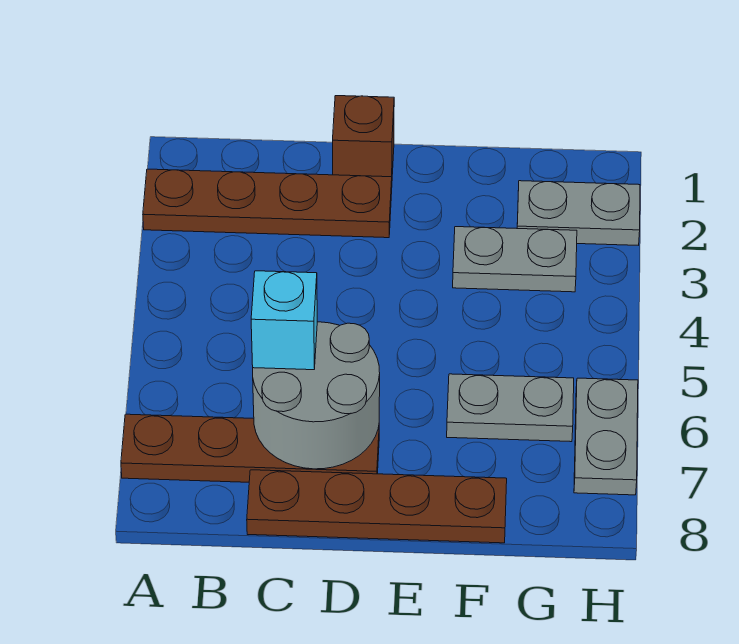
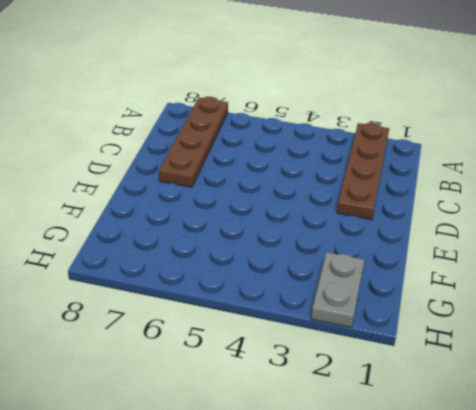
none -> brown plate C8:F8 level 1
none -> brown brick D1 level 1

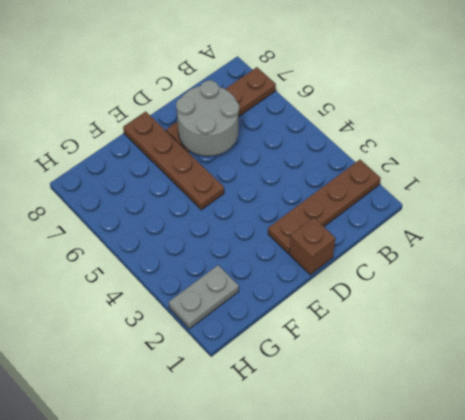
brown plate E5:E8 level 1 -> brown plate C8:F8 level 1
none -> grey plate F3:G3 level 1
none -> grey plate F6:G6 level 1

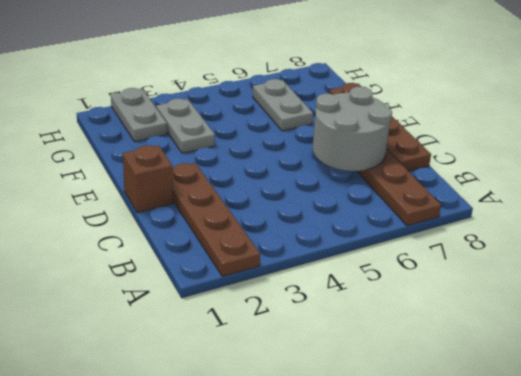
none -> grey plate H6:H7 level 1
none -> cyan brick C6 level 3

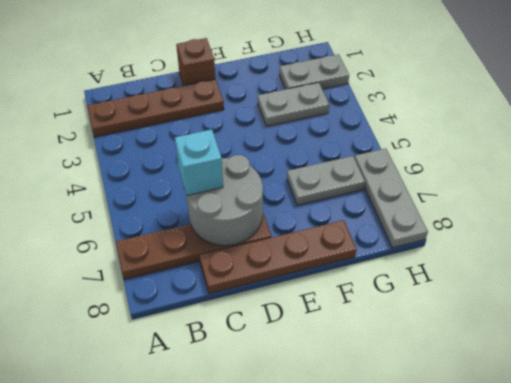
grey plate H6:H8 level 1 -> grey plate H6:H7 level 1

